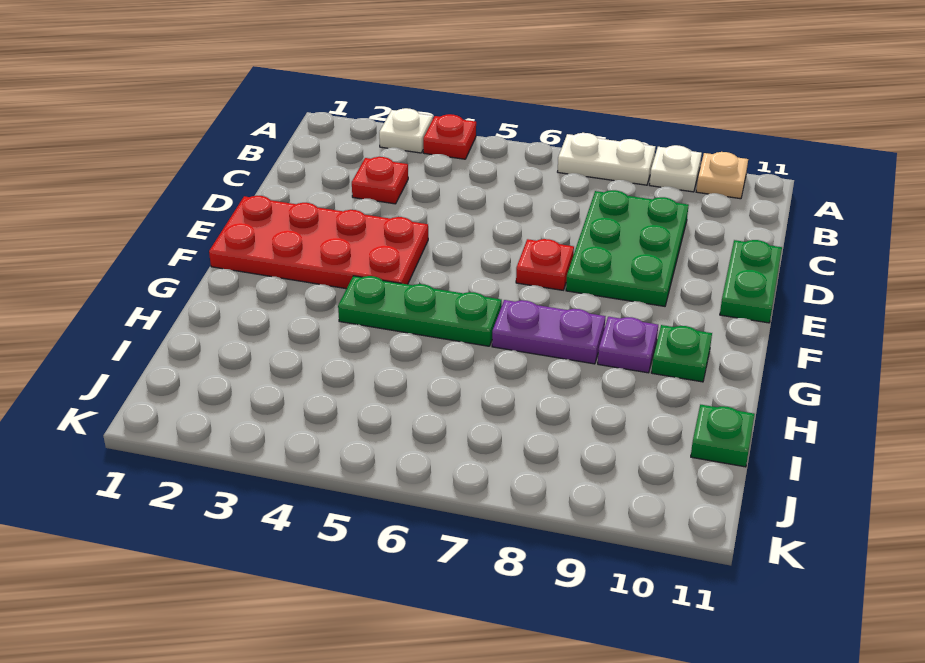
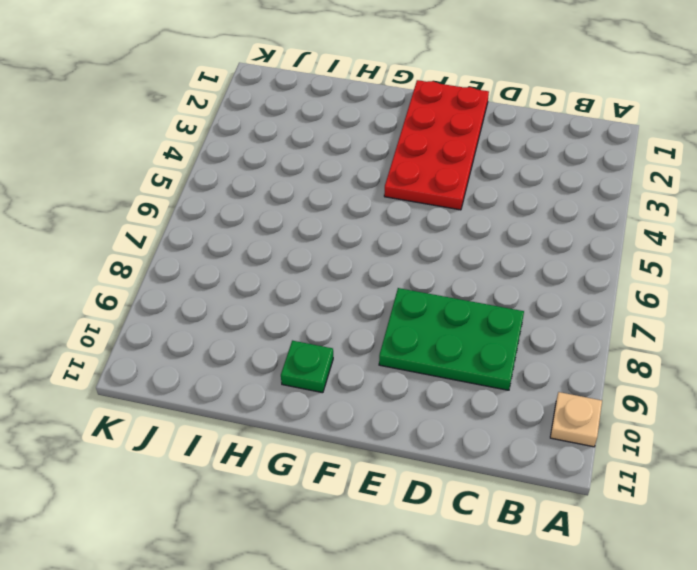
none -> white plate A3 level 1
none -> red plate A4 level 1
none -> white plate A7:A8 level 1

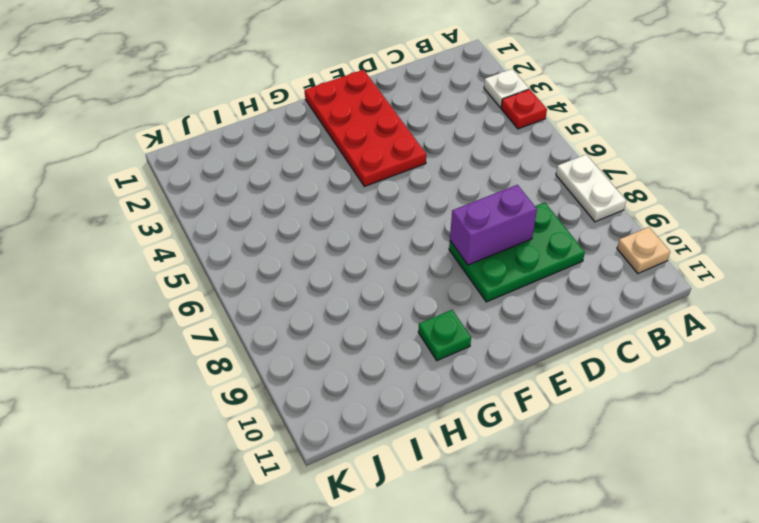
purple brick D8:E8 level 2 -> none
none -> white plate A9 level 1
none -> red plate C3 level 1
none -> green plate D11:E11 level 1

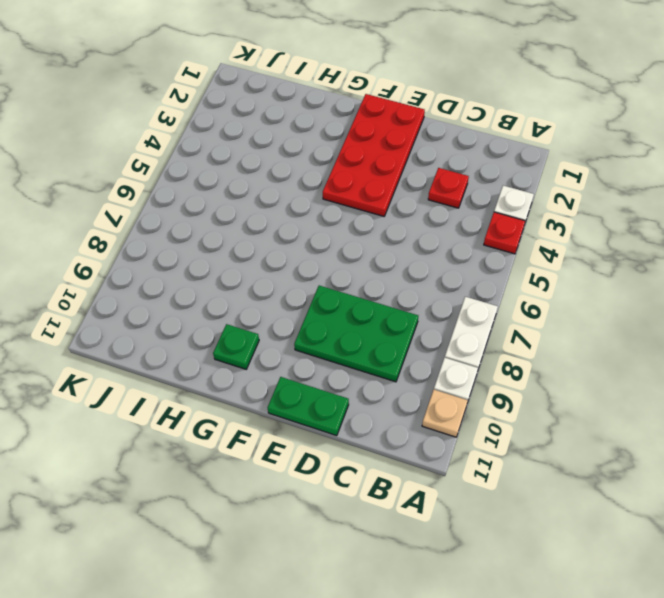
none -> red plate E7 level 1
none -> green plate G4:G6 level 1
none -> purple plate G7:G8 level 1

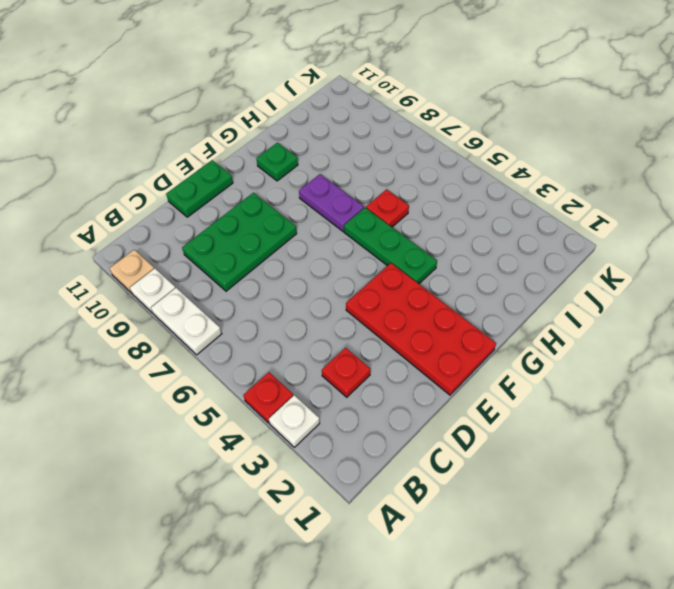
red plate H6 level 1 -> red plate E7 level 1
none -> purple plate G9 level 1
none -> green plate I11 level 1

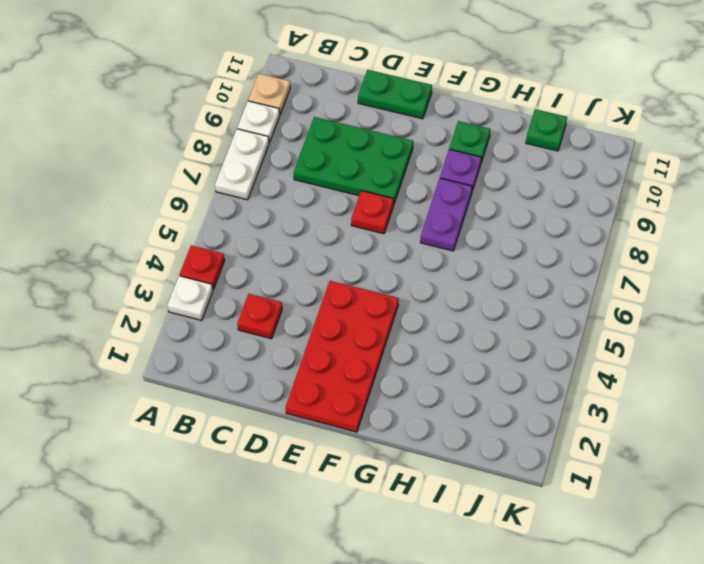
none -> green plate G4:G6 level 1

